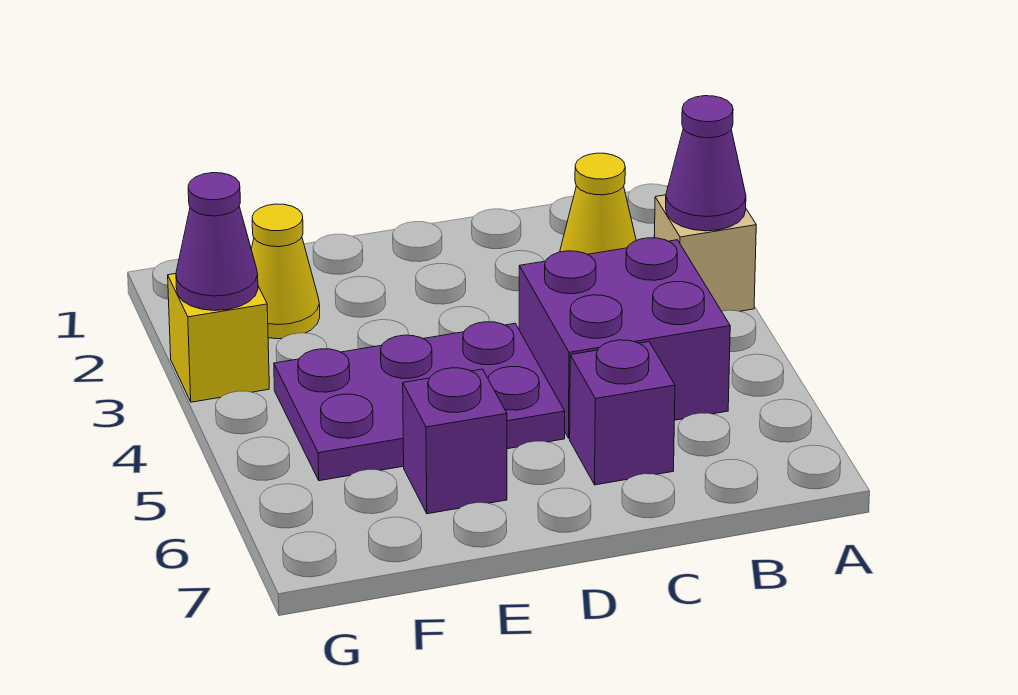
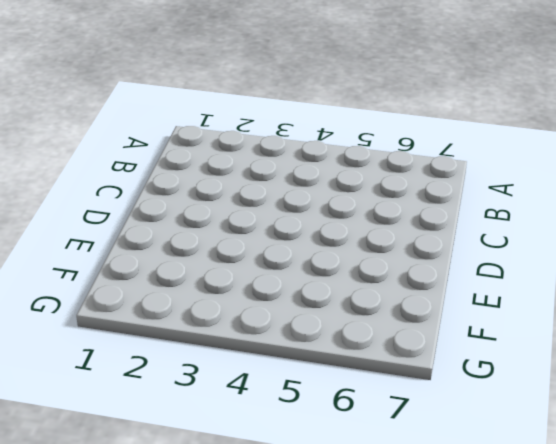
none -> tan brick A3 level 1
none -> yellow cone B2 level 1

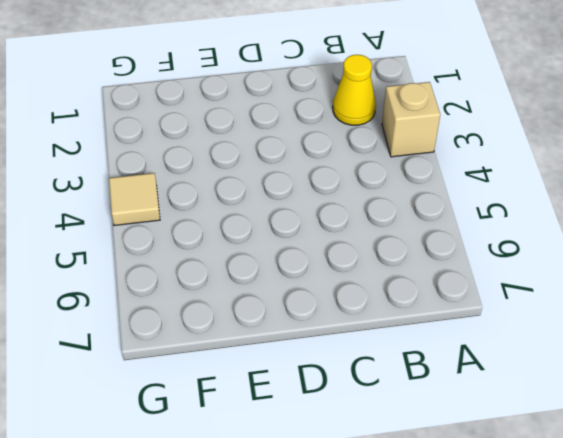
tan tile G4 level 1 -> none
none -> purple brick B4:C5 level 1
none -> purple brick C6 level 1

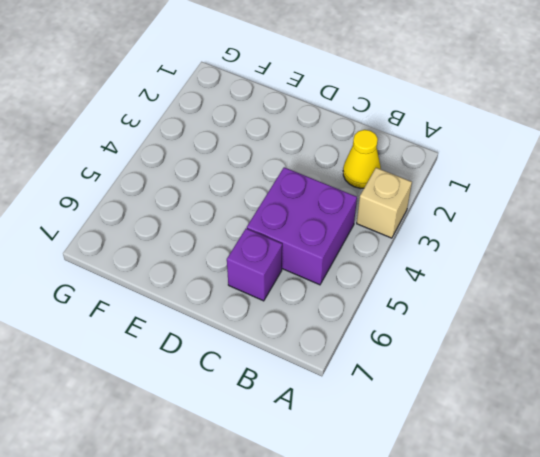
none -> purple plate D4:F5 level 1
none -> purple brick E6 level 1

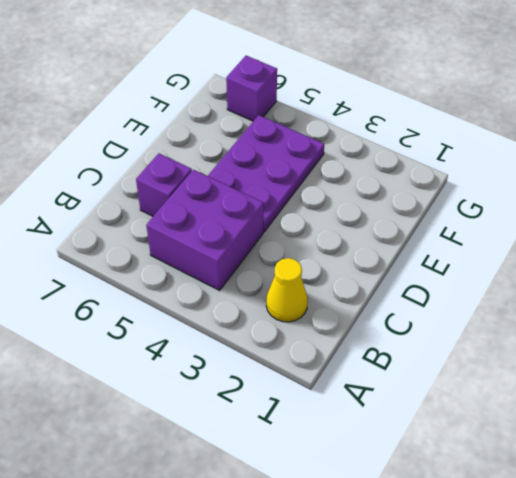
purple brick G6 level 1 -> purple brick E6 level 1
none -> tan brick A3 level 1
none -> yellow cone F2 level 1

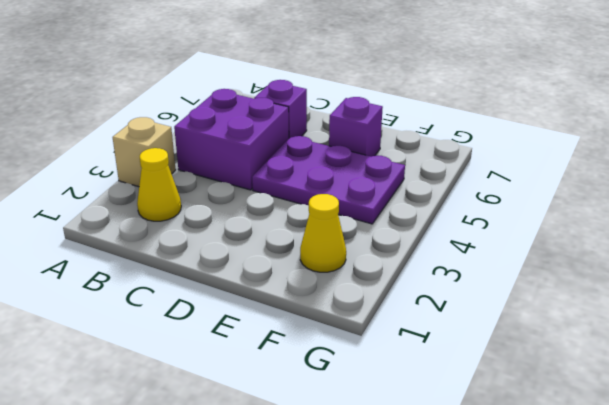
none -> yellow brick G3 level 1
none -> purple cone A3 level 2

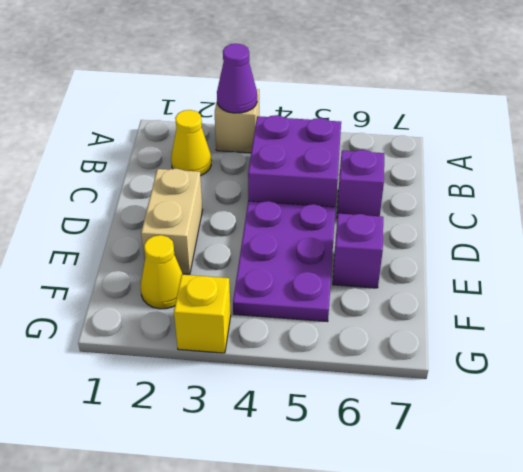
tan brick D2:E2 level 1 -> none
none -> purple cone G3 level 2

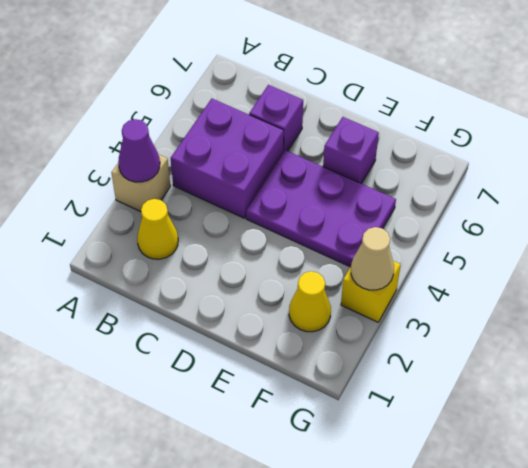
tan cone G3 level 2 -> purple cone G3 level 2

